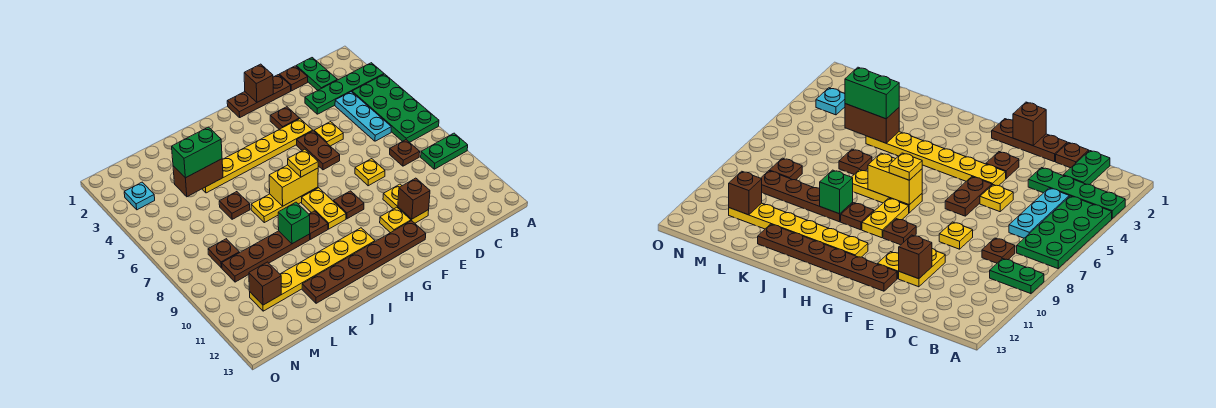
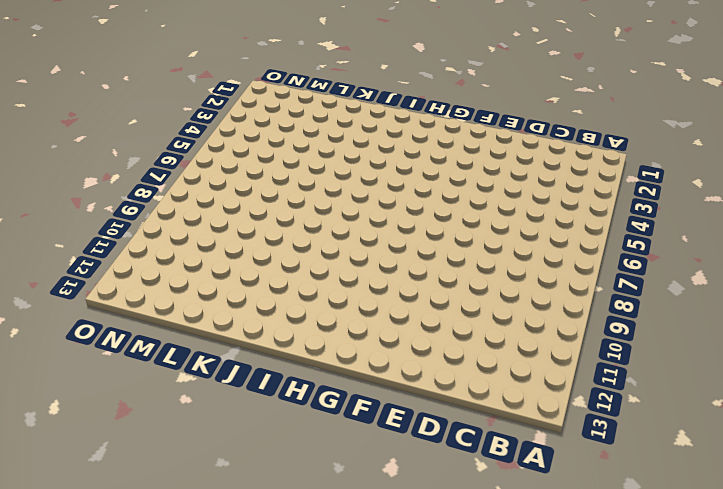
none -> green plate A3:D3 level 1
none -> green plate A4:B7 level 1
none -> green plate A9:B9 level 1
none -> green plate C1:C2 level 1

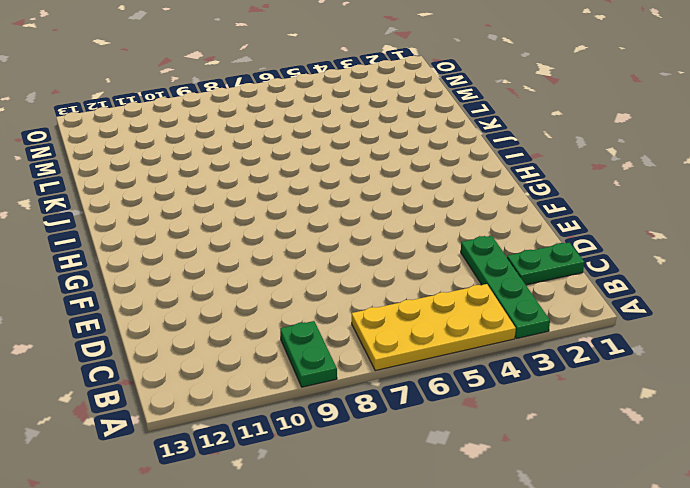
yellow plate A4:B7 level 1 -> green plate A4:B7 level 1
none -> cyan plate C4:C6 level 1
none -> brown plate C8 level 1
none -> brown plate D1 level 1
none -> brown plate E1:G1 level 1

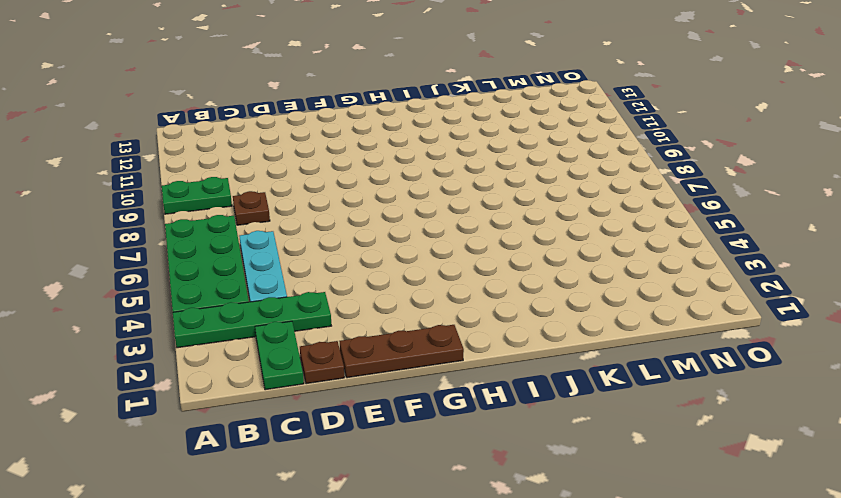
none -> yellow plate E5 level 1
none -> yellow plate E8 level 1
none -> yellow plate E10:E11 level 1
none -> brown plate F3 level 1

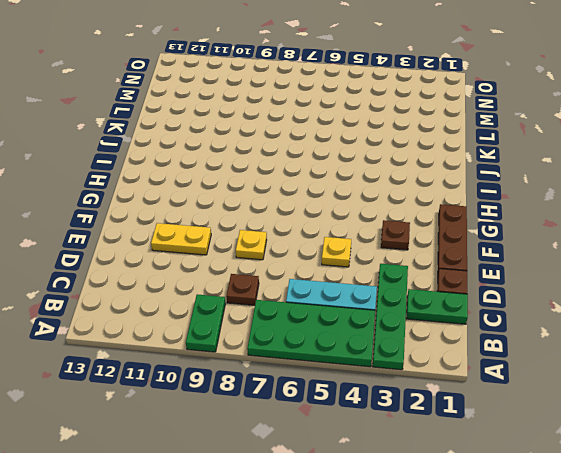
none -> yellow plate F4:K4 level 1
none -> brown plate F5:F6 level 1
none -> yellow plate F11 level 1
none -> brown plate F12:K12 level 1

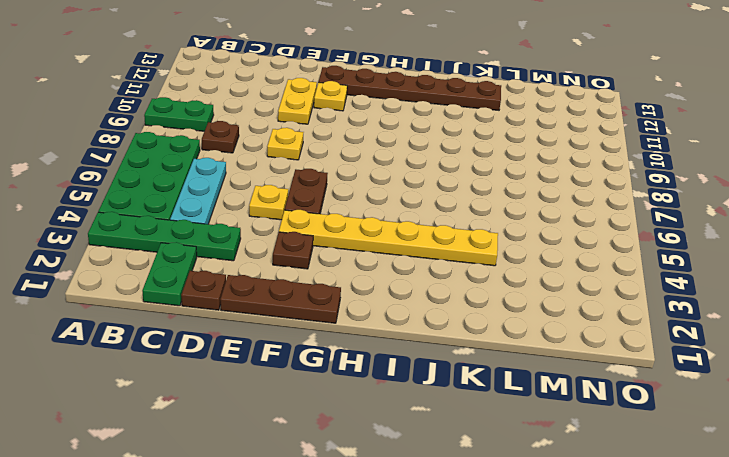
none -> brown plate G9 level 1
none -> yellow plate H7:J7 level 1
none -> yellow plate H8:H9 level 1
none -> yellow plate H11:M11 level 1

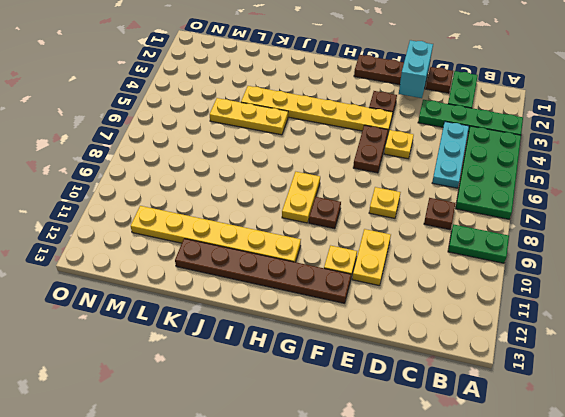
cyan brick E1:E2 level 2 -> none
yellow plate J5:L5 level 1 -> yellow plate H7:J7 level 1
none -> brown plate I9 level 1
none -> brown plate J9:M9 level 1
none -> brown plate K6 level 1
none -> brown plate M8 level 1

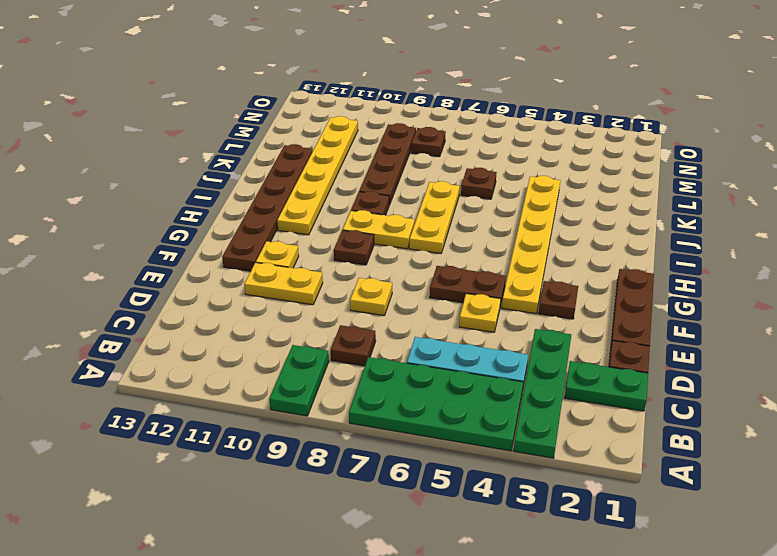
none -> cyan plate N3 level 1
none -> brown brick E11 level 2
none -> brown brick F1 level 2
none -> yellow brick H7:I7 level 2

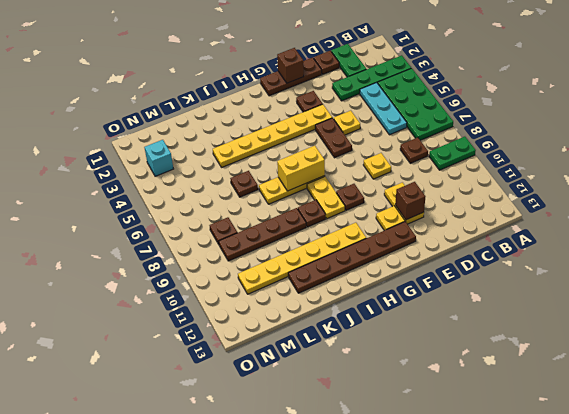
cyan brick N3 level 1 -> cyan plate N3 level 1
none -> green brick J9 level 2
none -> brown brick K4:L4 level 2
none -> brown brick M11 level 2
none -> yellow plate H7 level 3

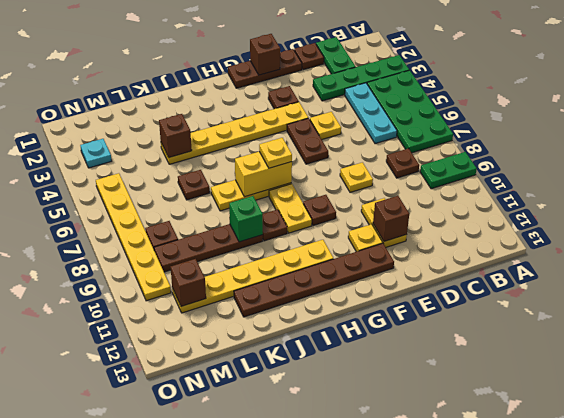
brown brick K4 level 2 -> brown brick K4:L4 level 2
yellow plate N5:N10 level 1 -> none
none -> green brick K4:L4 level 3

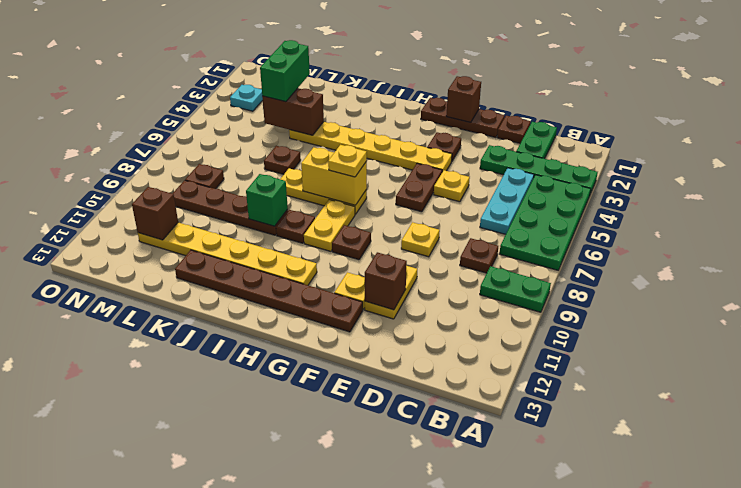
green brick L3:L4 level 3 -> green brick K4:L4 level 3

